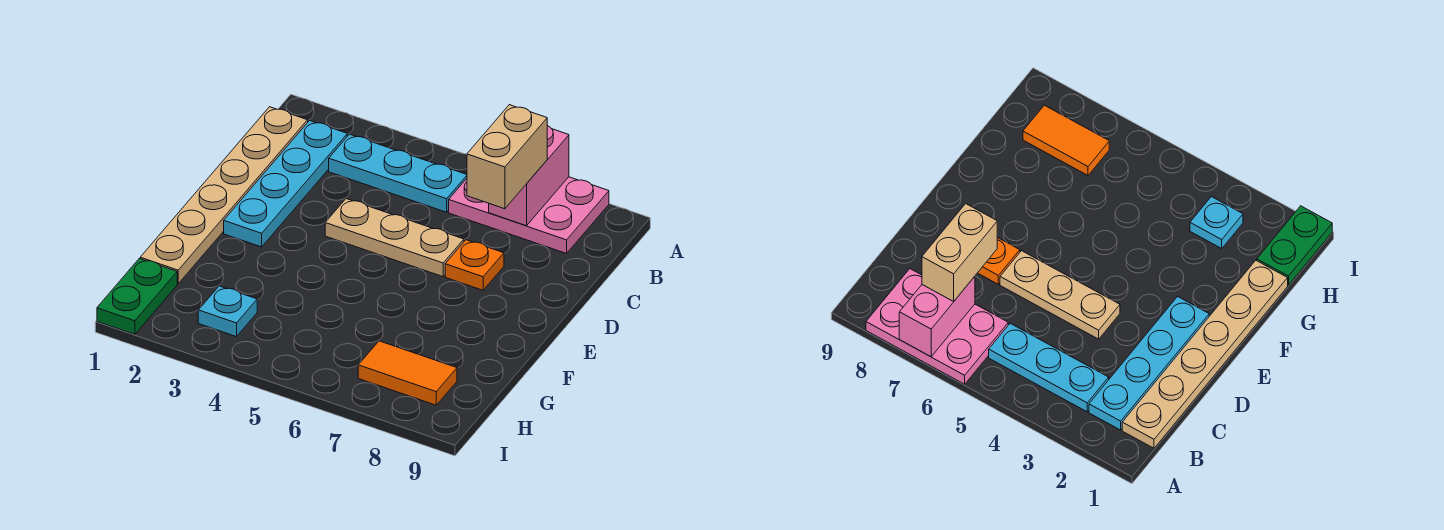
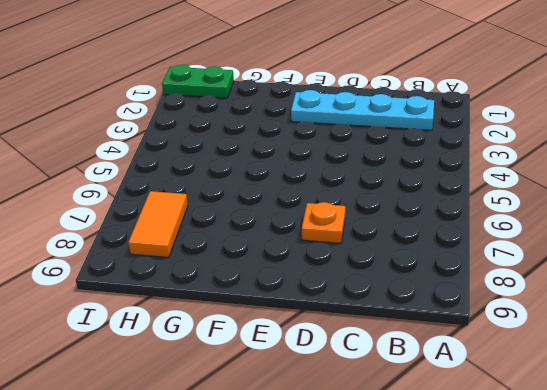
none -> pink plate A6:B8 level 1
none -> tan plate B1:G1 level 1

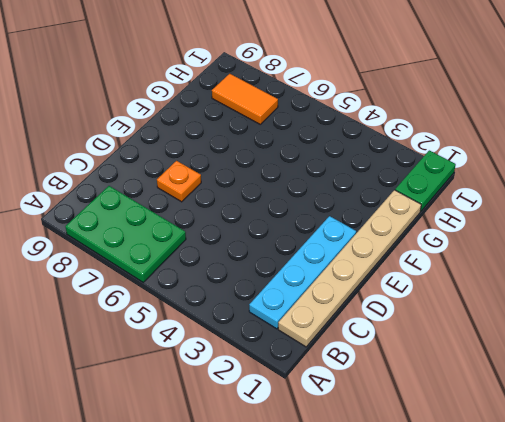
green plate A6:B8 level 1 -> pink plate A6:B8 level 1
none -> cyan plate B3:B5 level 1
none -> tan plate D4:D6 level 1

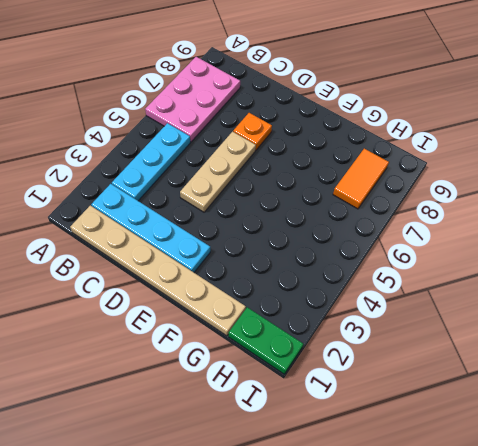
none -> cyan plate H3 level 1
none -> pink brick A7:B7 level 2

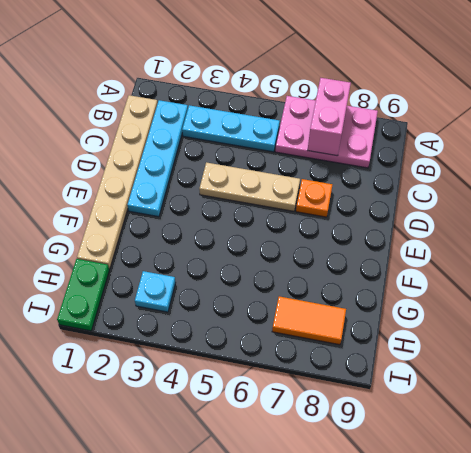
none -> tan brick B7:C7 level 3

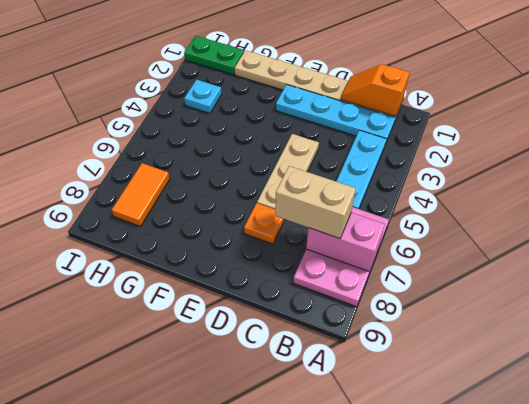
orange slope B1:C1 level 2 top B -> none

